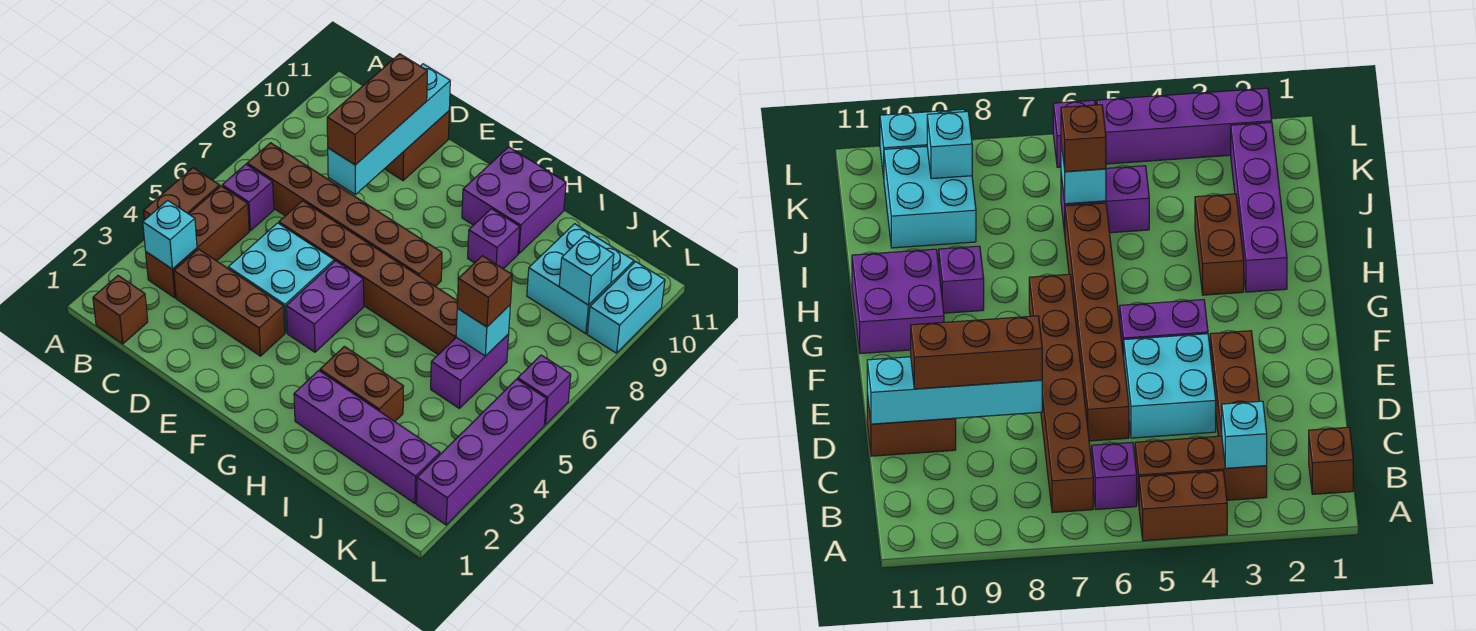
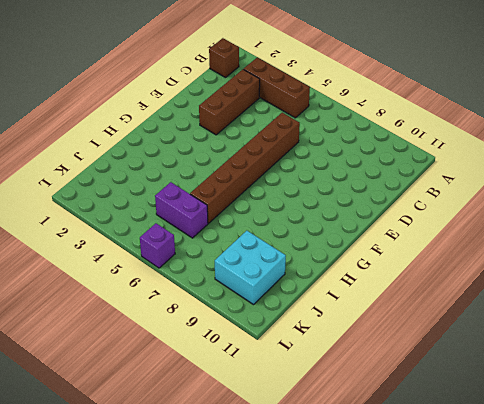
none -> brown brick A4:A5 level 1
none -> purple brick B6 level 1
none -> brown brick B7:G7 level 1

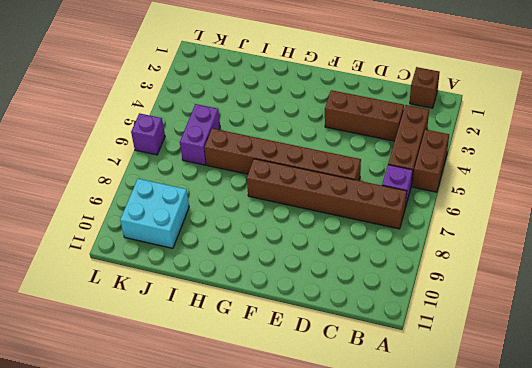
none -> cyan brick D4:E5 level 1
none -> brown brick D10:D11 level 1
none -> purple brick F4:F5 level 1

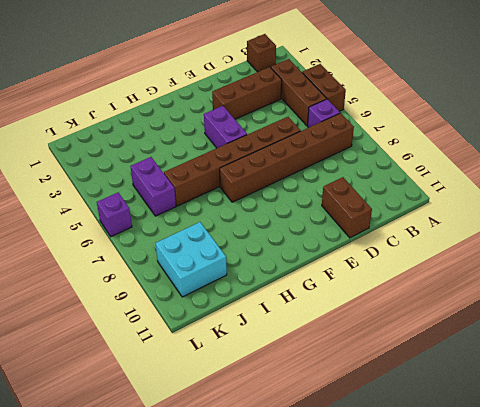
none -> cyan brick D4:E5 level 1
none -> purple brick G10:H11 level 1
none -> purple brick H2:K2 level 1

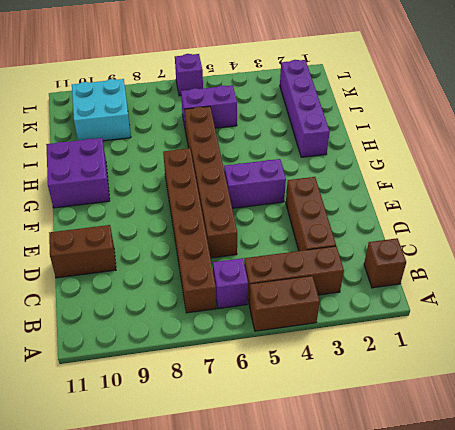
none -> cyan brick D4:E5 level 1
none -> brown brick H3:I3 level 1
none -> purple brick H9 level 1

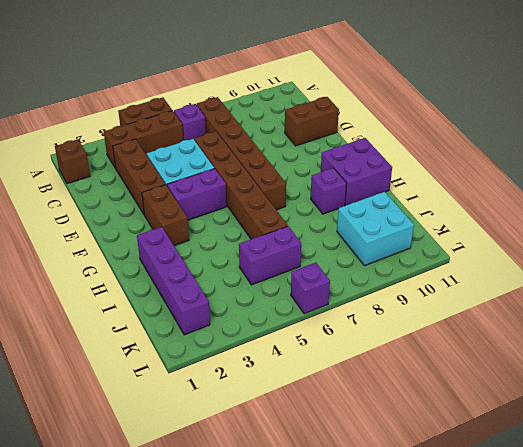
brown brick F3:G3 level 1 -> brown brick H3:I3 level 1
none -> purple brick L2:L5 level 1
none -> cyan brick L9:L10 level 1
none -> cyan brick B3 level 2

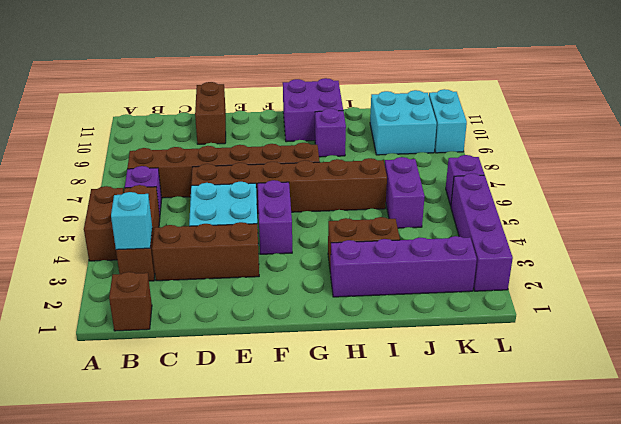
none -> cyan brick D8:D11 level 2
none -> cyan brick J6 level 2
none -> cyan brick K9 level 2

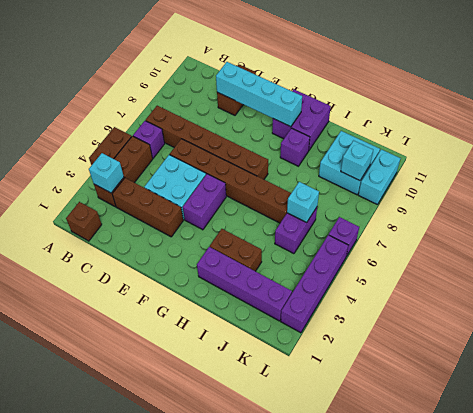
cyan brick D10:G10 level 2 -> cyan brick D8:D11 level 2
none -> brown brick D8:D10 level 3
none -> brown brick J6 level 3

